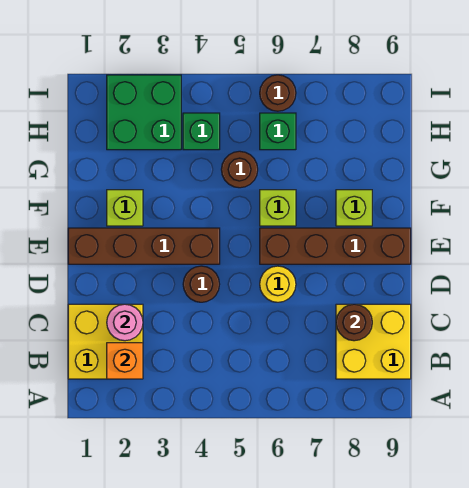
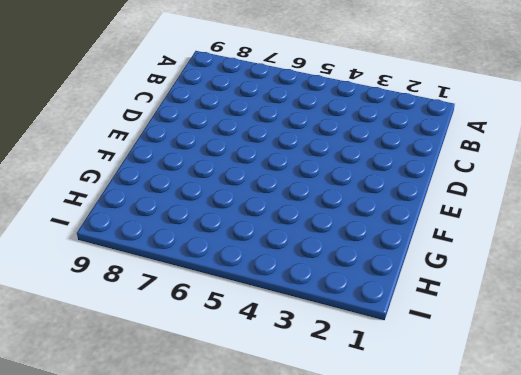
none -> yellow brick B1:C2 level 1
none -> yellow brick B8:C9 level 1
none -> brown round brick D4 level 1

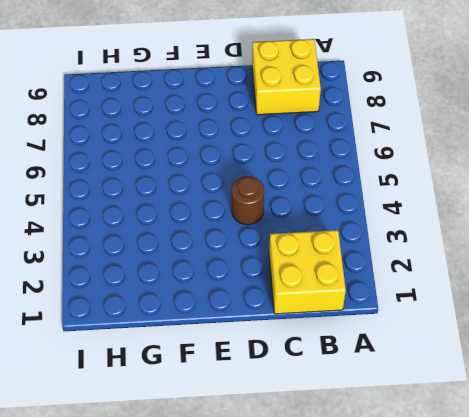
none -> yellow round brick D6 level 1
none -> brown brick E1:E4 level 1
none -> brown brick E6:E9 level 1

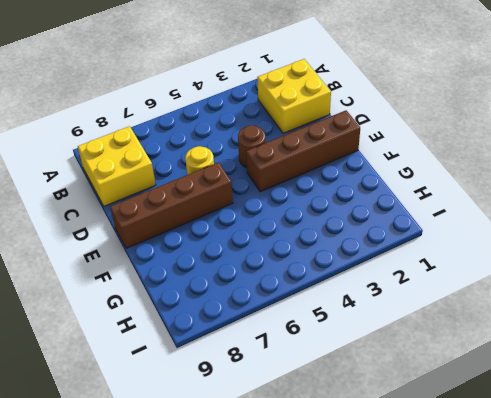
none -> lime brick F2 level 1
none -> lime brick F6 level 1
none -> lime brick F8 level 1

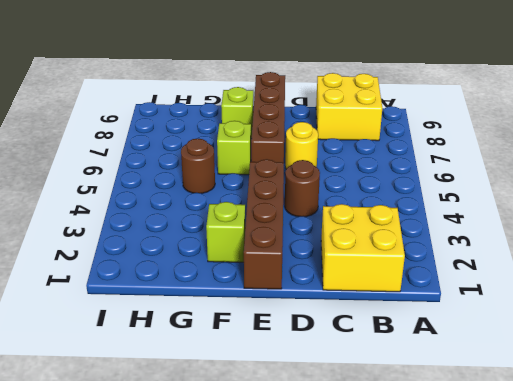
none -> green brick H2:I3 level 1
none -> green brick H4 level 1
none -> green brick H6 level 1

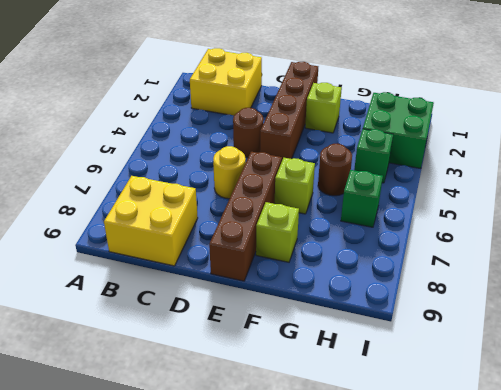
none -> brown round brick I6 level 1
none -> orange brick B2 level 2
none -> pink round brick C2 level 2

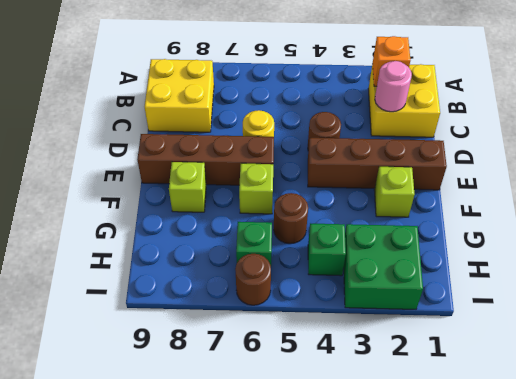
none -> brown round brick C8 level 2

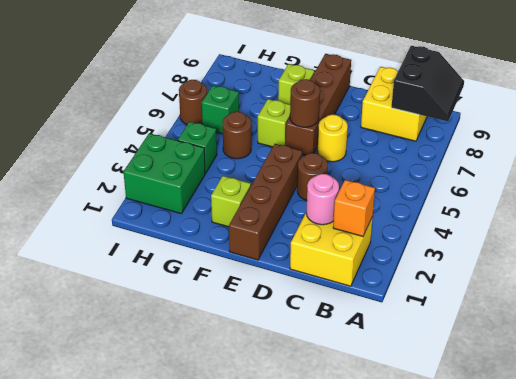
black slope A8:B9 level 2 top B -> none
brown round brick E6 level 2 -> brown round brick C8 level 2

